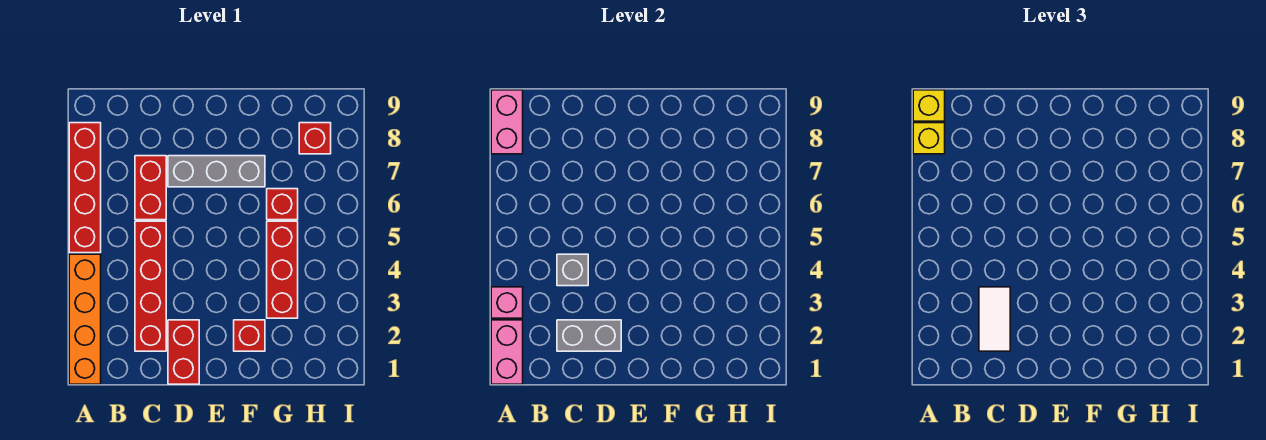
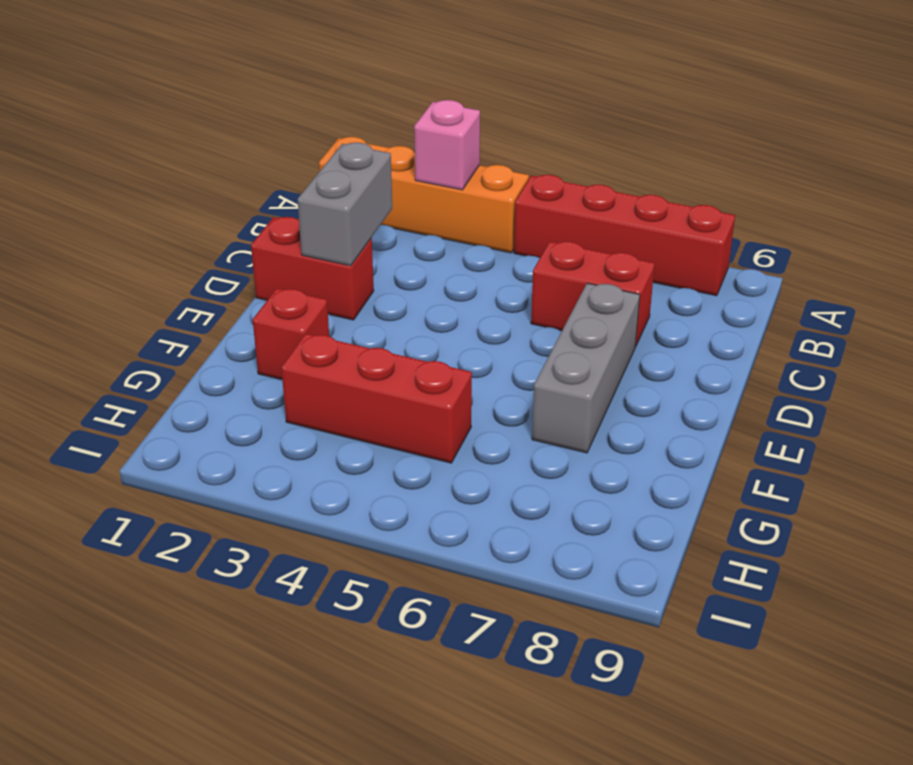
none -> red brick C2:C5 level 1
none -> red brick G6 level 1
none -> red brick H8 level 1

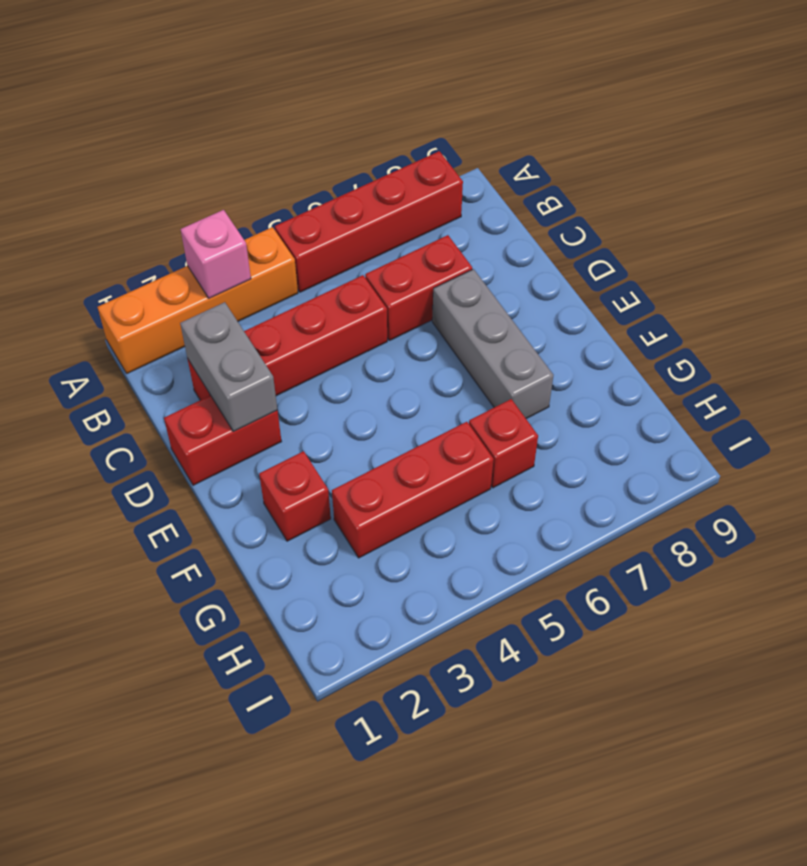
none -> red brick H8 level 1
none -> pink brick A1:A2 level 2
none -> pink brick A8:A9 level 2

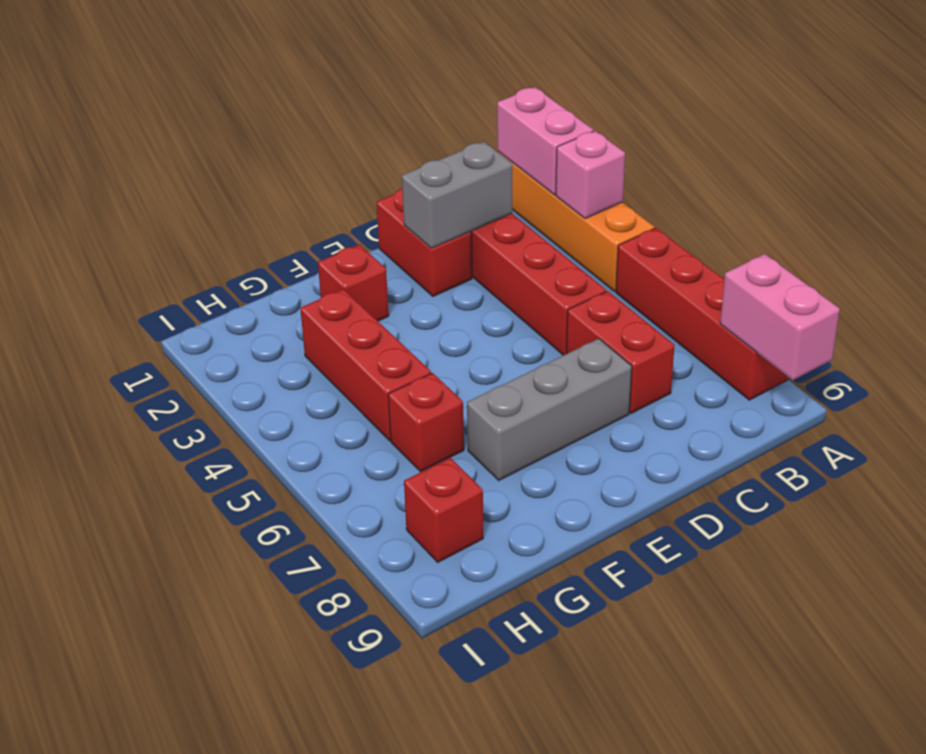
none -> grey brick C4 level 2
none -> yellow brick A8 level 3
none -> yellow brick A9 level 3

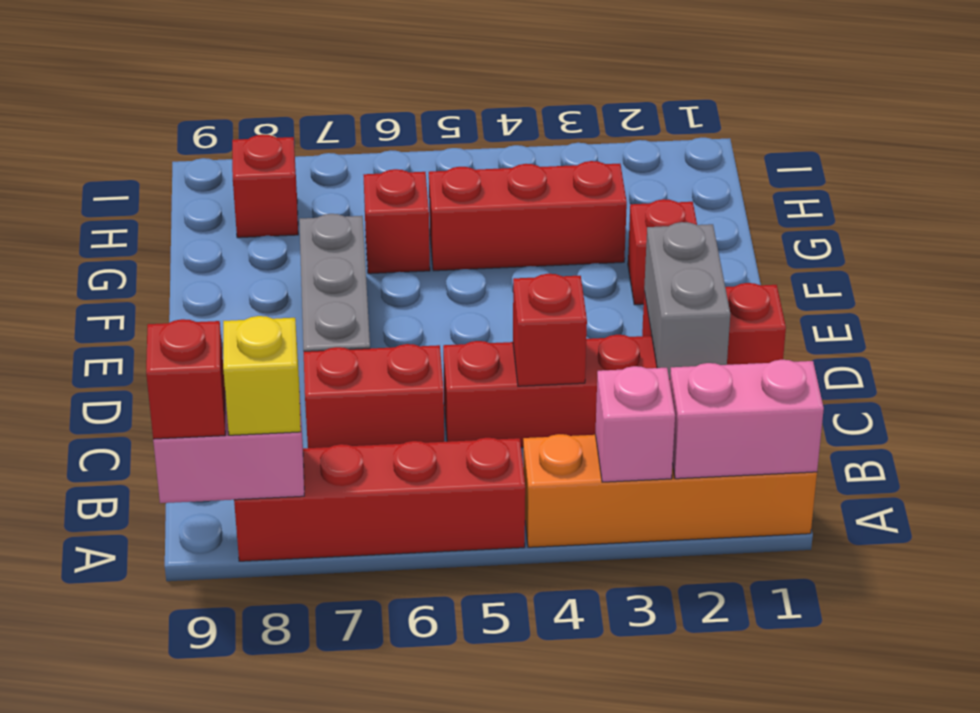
red brick A9 level 3 -> yellow brick A9 level 3
red brick C4 level 2 -> grey brick C4 level 2
none -> white tile C2:C3 level 3

